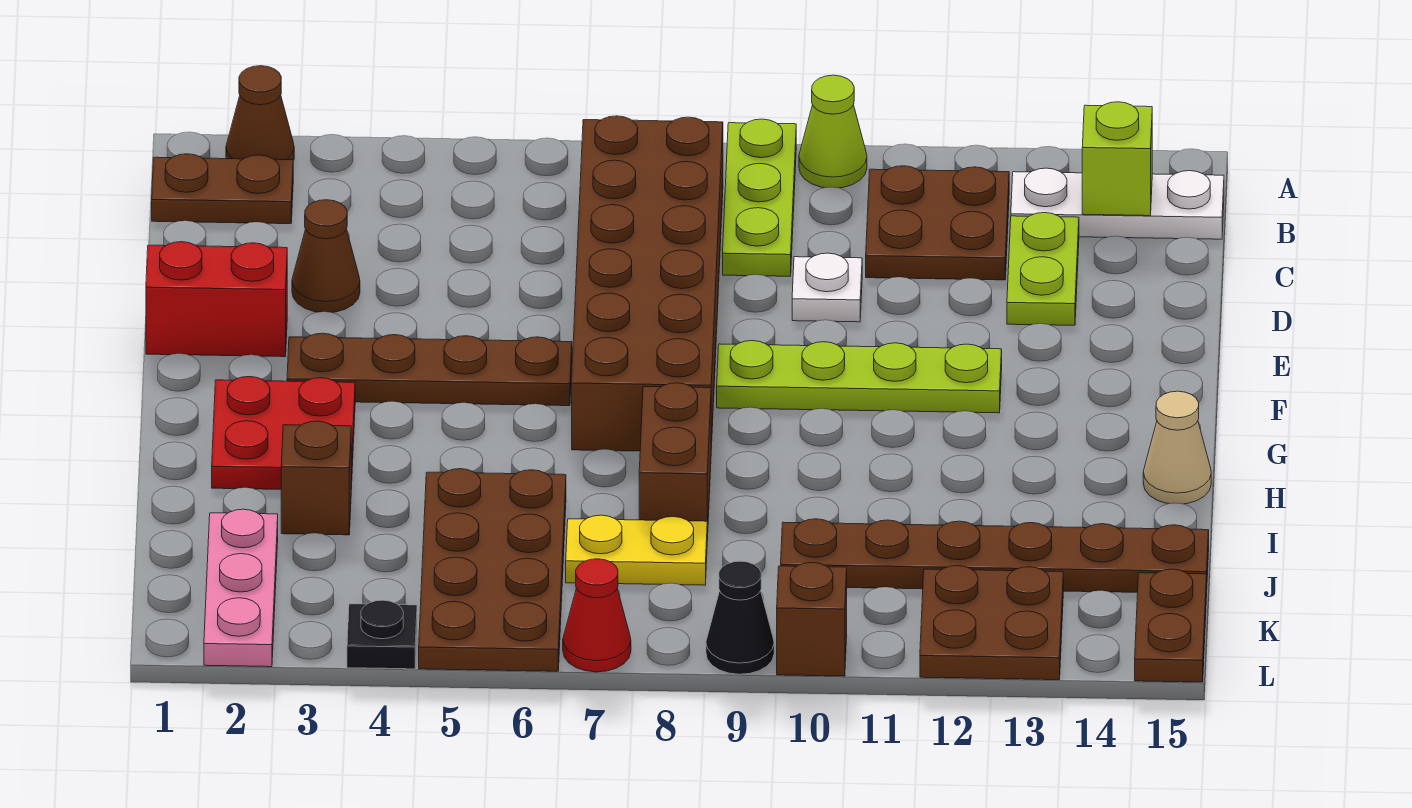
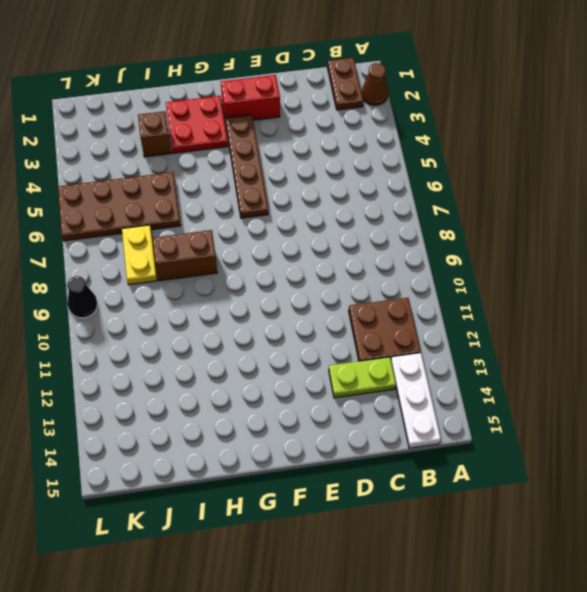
red brick E2:F2 level 1 -> red brick E1:E2 level 1
none -> lime plate A9:C9 level 1
none -> lime cone A10 level 1
none -> brown brick B7:G8 level 1

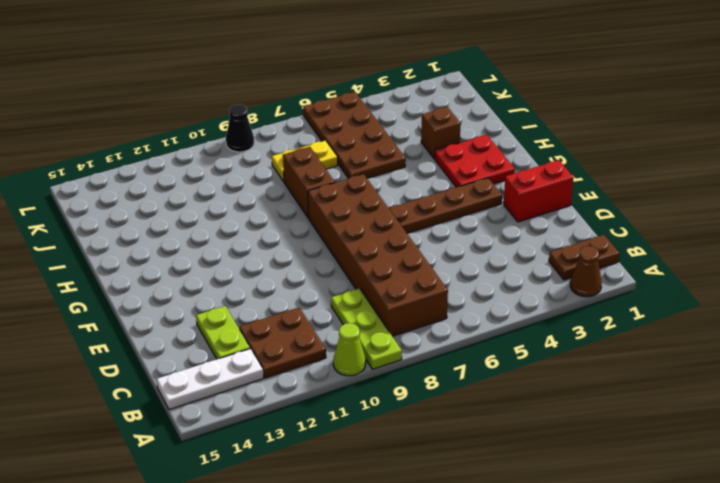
none -> brown cone D3 level 1
none -> white plate D10 level 1
none -> lime plate F9:F12 level 1

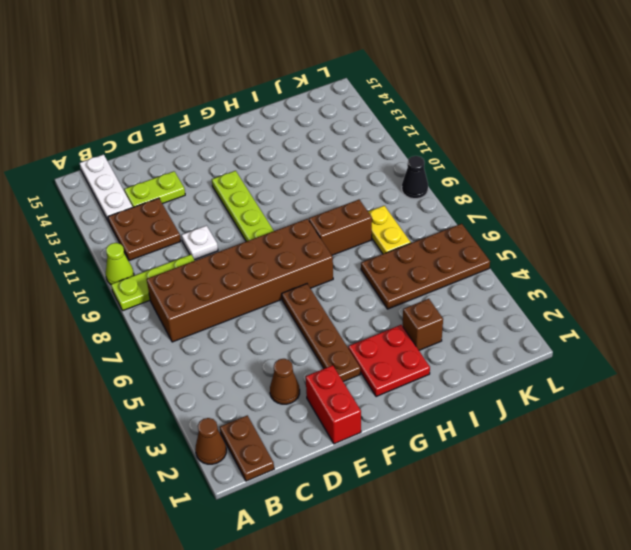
none -> tan cone H15 level 1
none -> pink plate J2:L2 level 1
none -> brown plate J10:J15 level 1

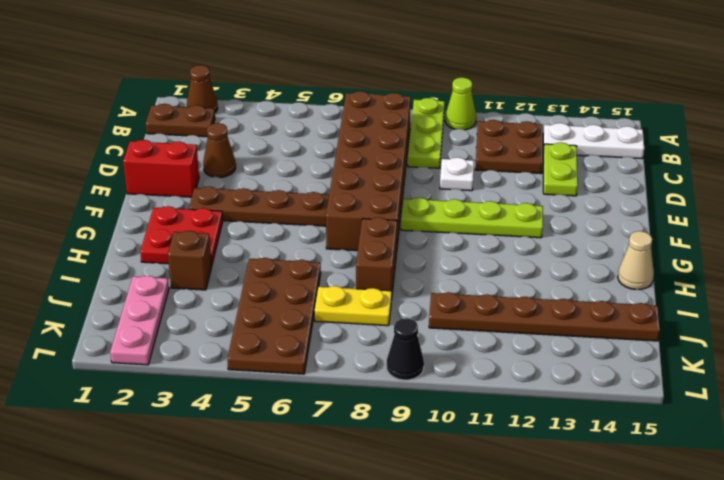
none -> brown plate K12:L13 level 1
none -> brown plate K15:L15 level 1
none -> black plate L4 level 1

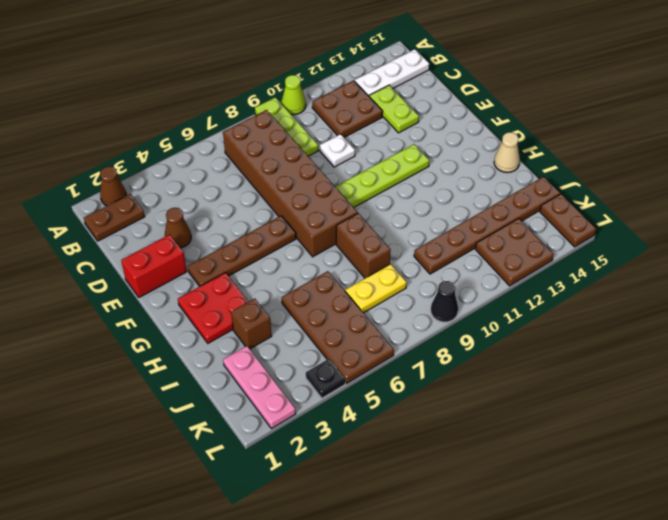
none -> red cone L7 level 1
none -> brown brick L10 level 1
none -> lime brick B14 level 2

